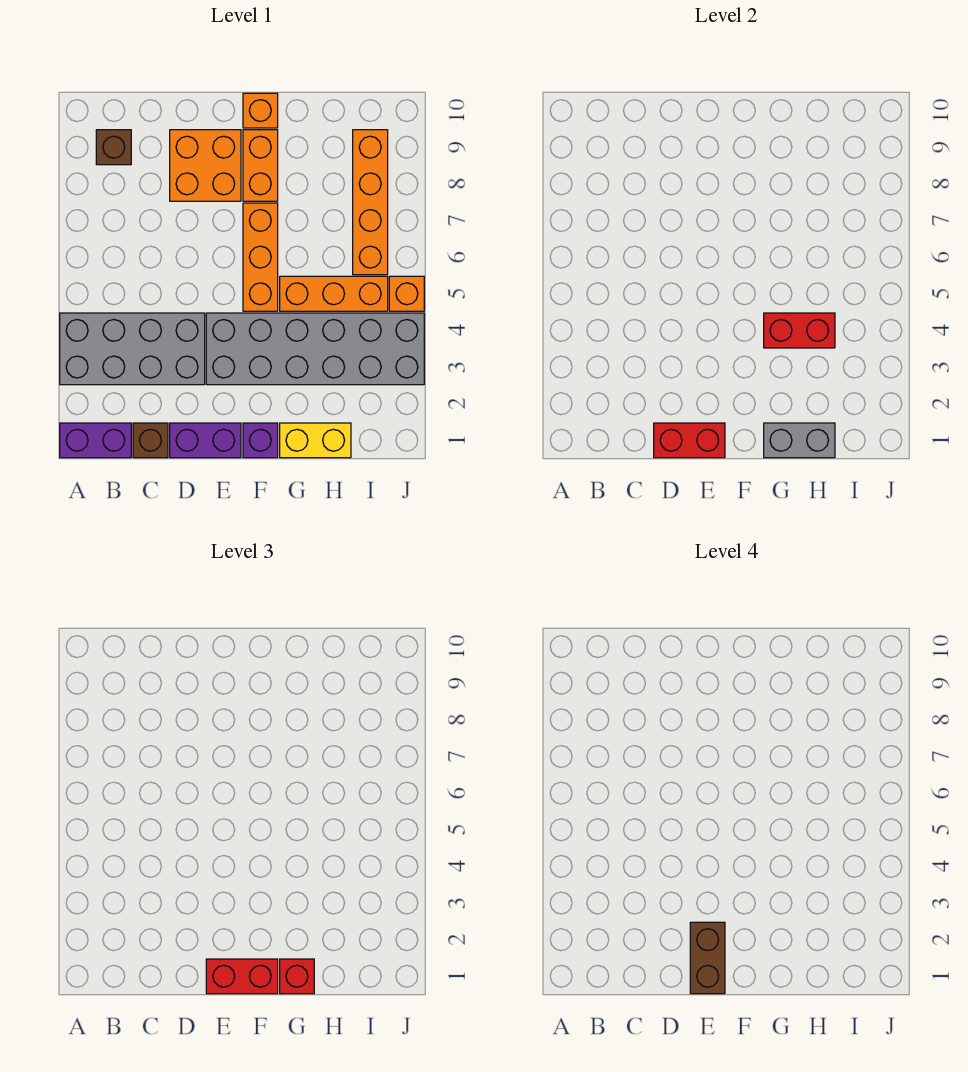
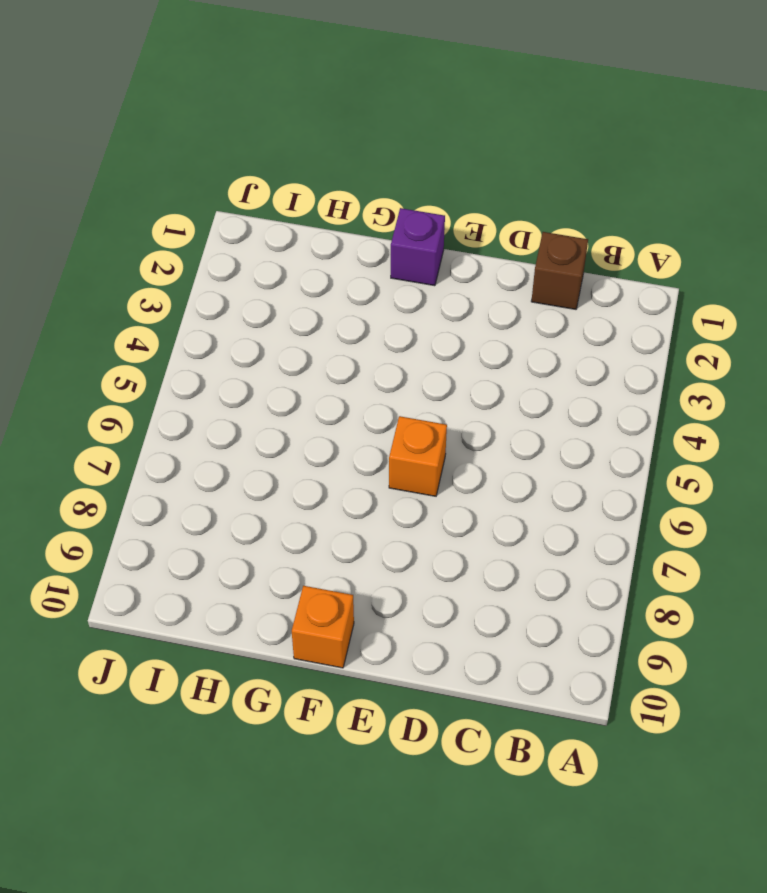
orange brick E6 level 1 -> orange brick J5 level 1
none -> purple brick A1:B1 level 1
none -> grey brick A3:D4 level 1
none -> brown brick B9 level 1

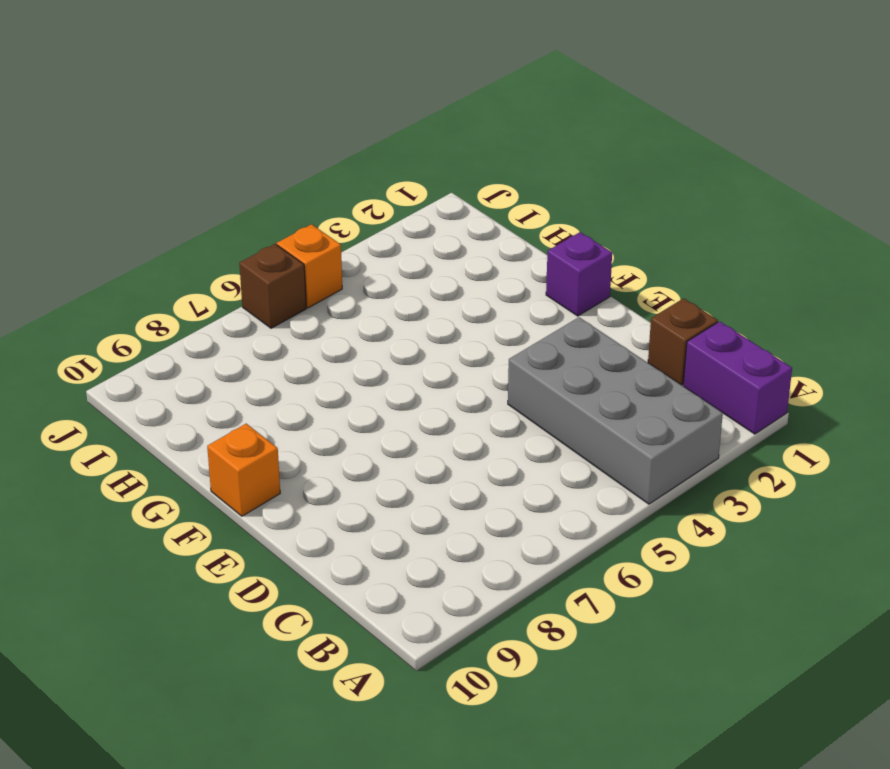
brown brick J6 level 1 -> brown brick B9 level 1
none -> purple brick D1:E1 level 1
none -> orange brick D8:E9 level 1
none -> grey brick E3:J4 level 1

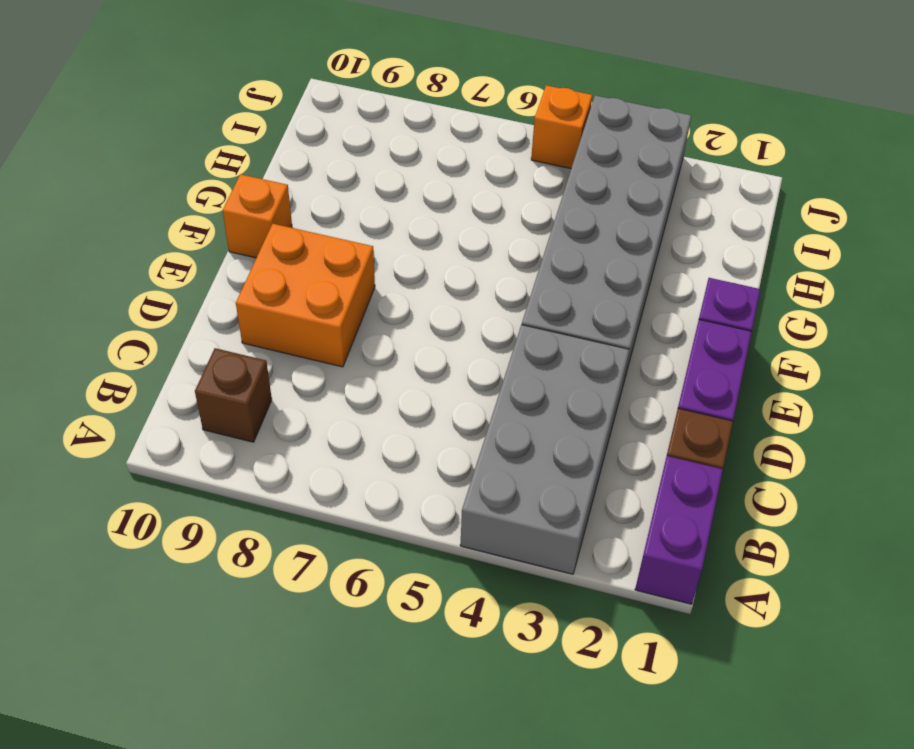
none -> orange brick F5:F7 level 1
none -> orange brick F8:F9 level 1
none -> yellow brick G1:H1 level 1

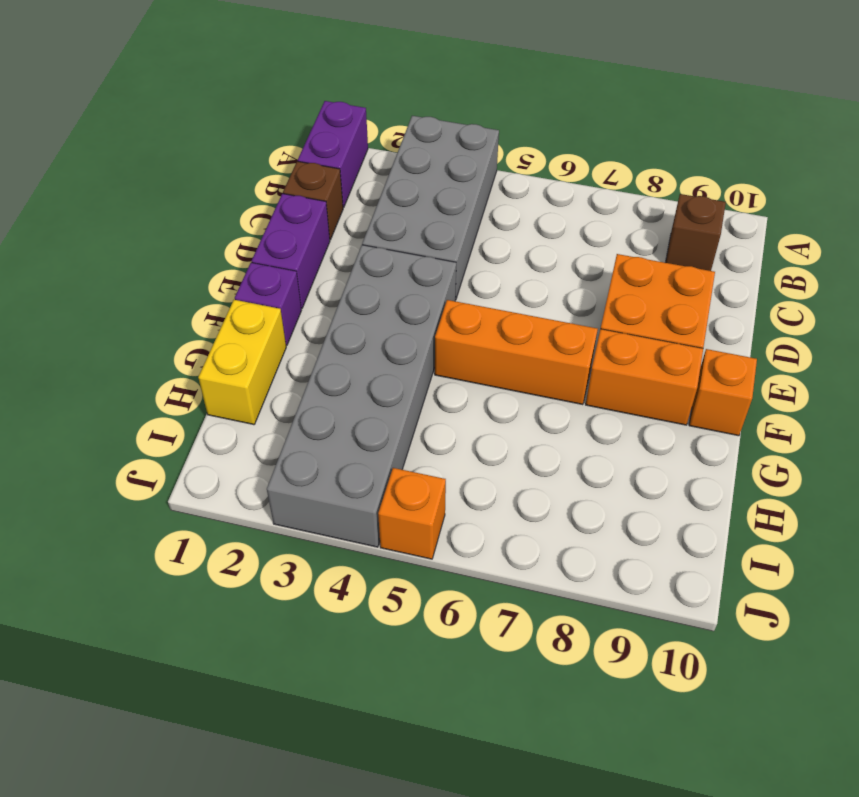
none -> orange brick G5:I5 level 1
none -> orange brick I6:I9 level 1
none -> red brick D1:E1 level 2

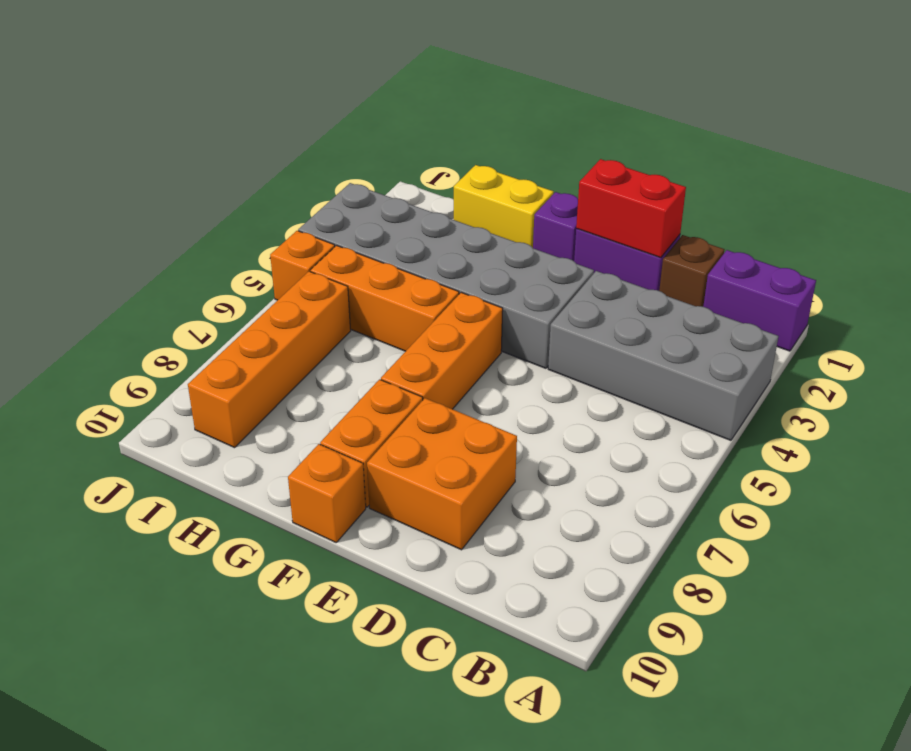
none -> brown brick B9 level 1
none -> grey brick G1:H1 level 2
none -> red brick G4:H4 level 2

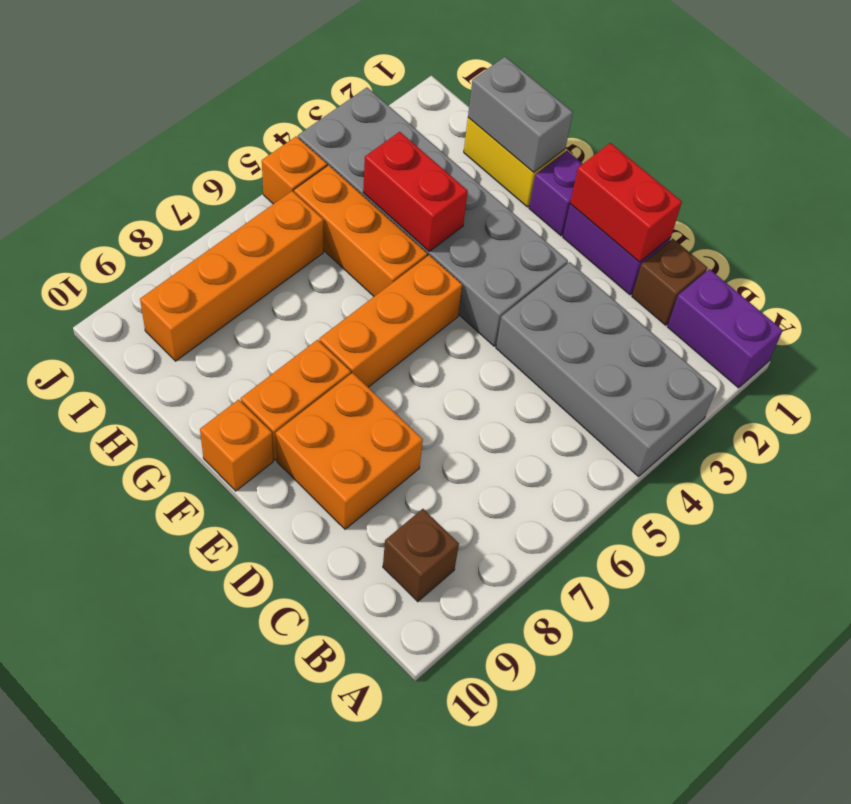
none -> red brick E1:F1 level 3
none -> red brick G1 level 3
none -> brown brick E1:E2 level 4

